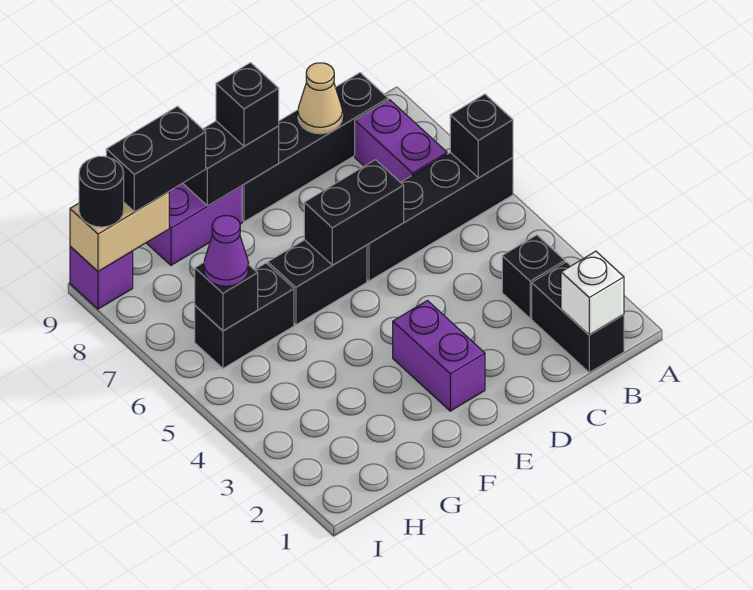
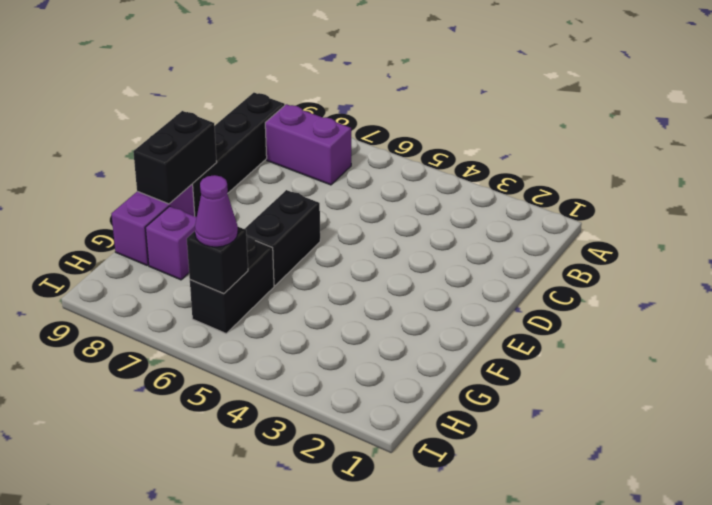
purple brick G8 level 1 -> purple brick I9 level 1
none -> black brick A6:D6 level 1
none -> black brick B1:B2 level 1
none -> black brick B3 level 1

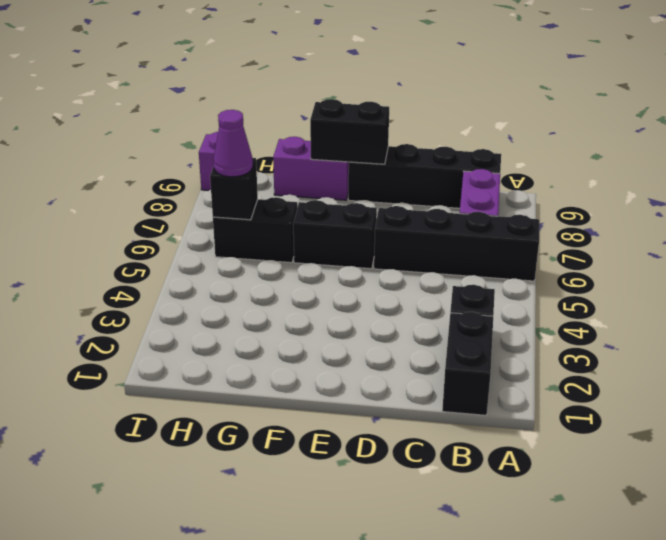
none -> purple brick E2:E3 level 1
none -> black brick A6 level 2
none -> white brick B1 level 2

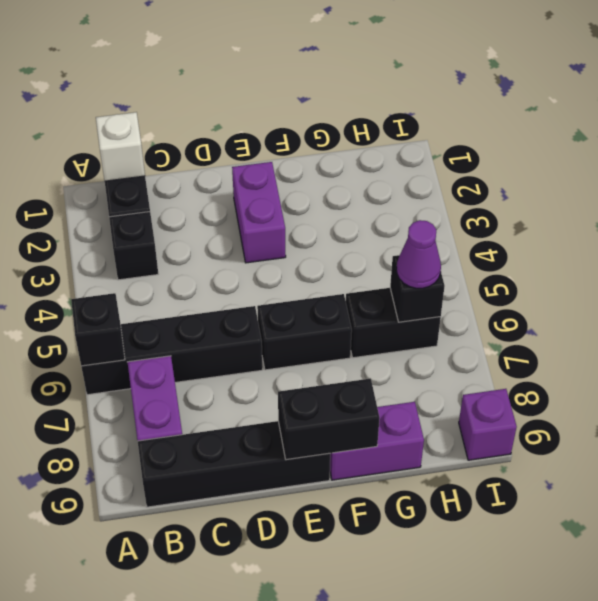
none -> tan cone C9 level 2
none -> black brick D6:E6 level 2
none -> tan brick H9:I9 level 2

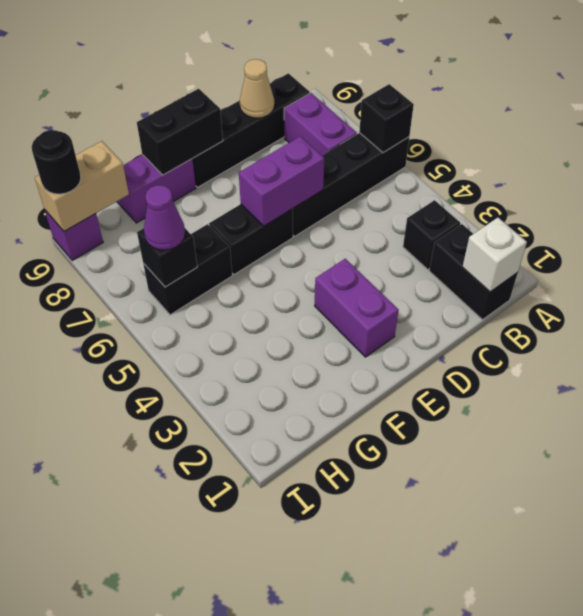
purple brick D6:E6 level 2 -> black brick D6:E6 level 2
none -> black brick E9 level 3
none -> black brick G9:H9 level 3

